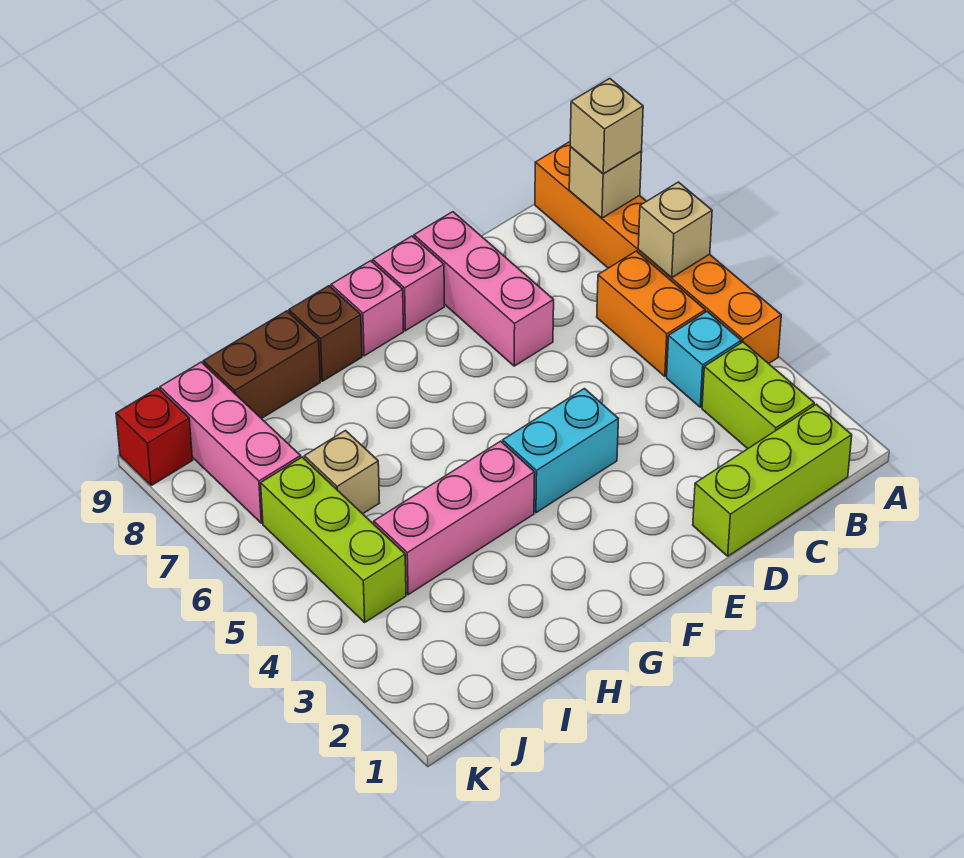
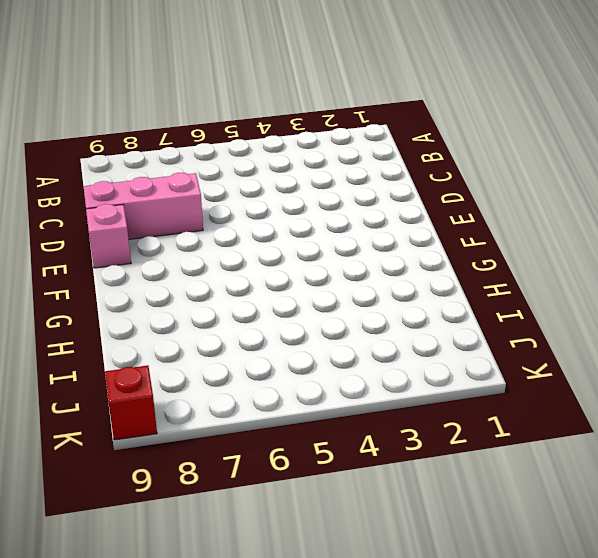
none -> orange brick A4:A9 level 1
none -> lime brick B1:D1 level 1
none -> lime brick B2:B3 level 1

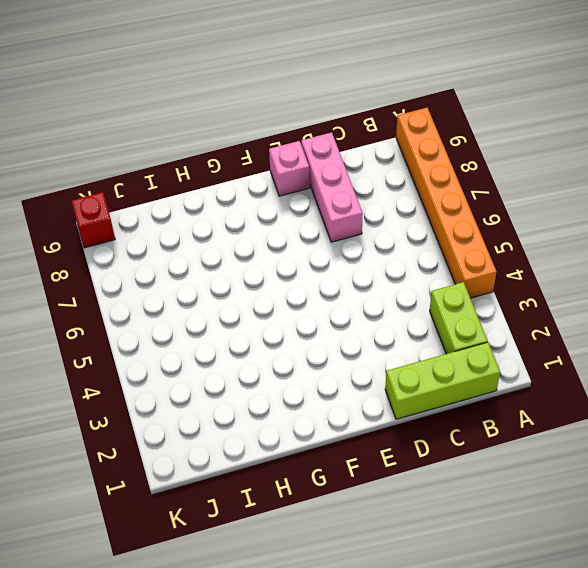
none -> cyan brick B4 level 1
none -> orange brick B5:B6 level 1
none -> cyan brick E4:F4 level 1

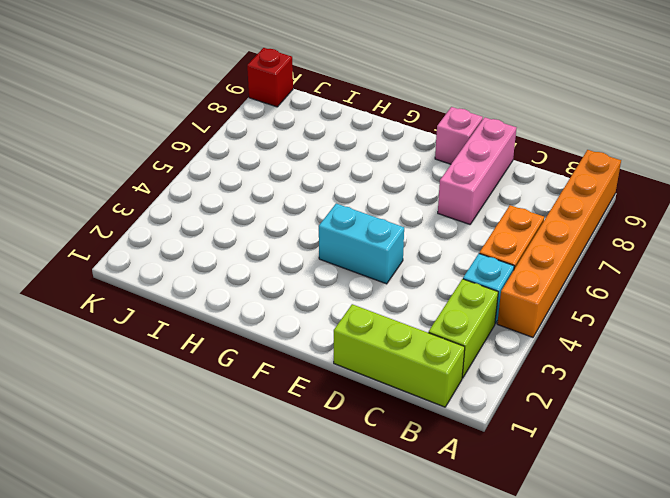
none -> pink brick F9 level 1
none -> pink brick G4:I4 level 1
none -> brown brick G9 level 1

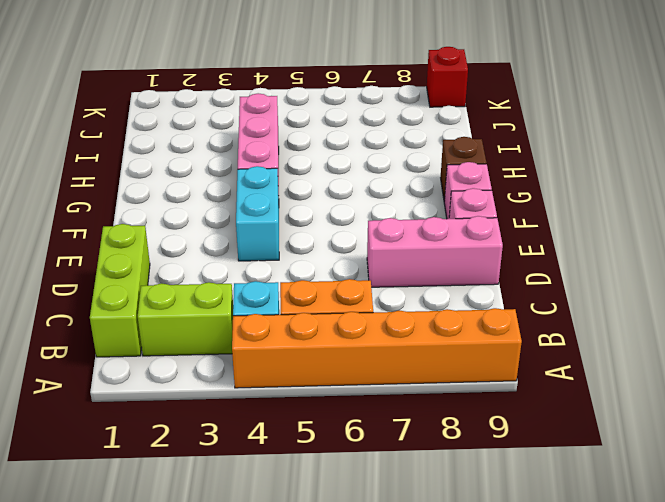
none -> brown brick H9:I9 level 1
none -> tan brick I6 level 1
none -> lime brick J4:J6 level 1

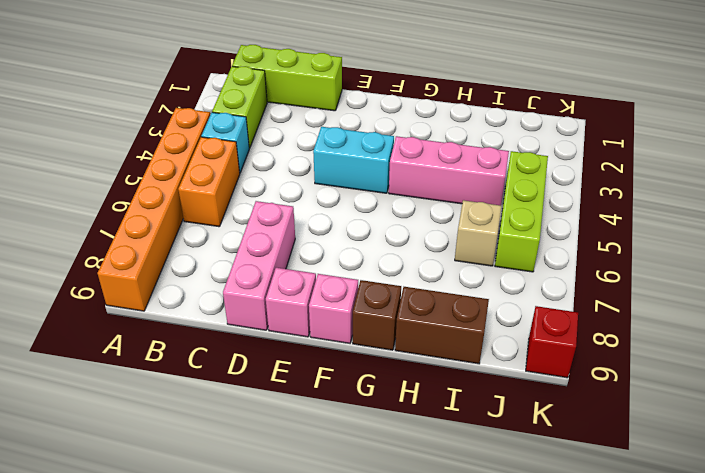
none -> pink brick J7:J9 level 1
none -> tan brick A6 level 2
none -> tan brick A8 level 2

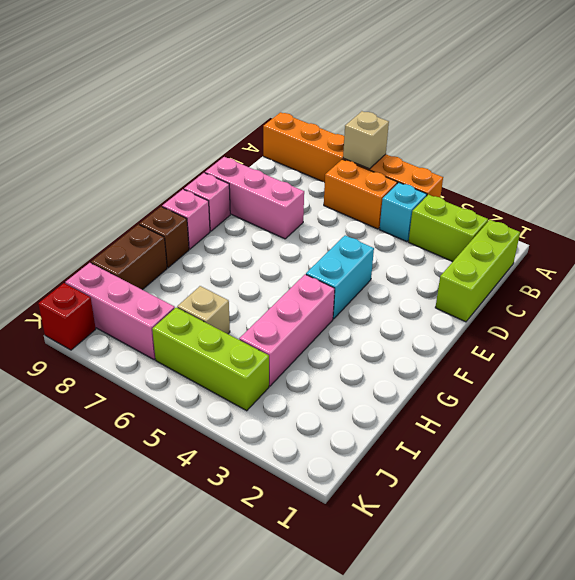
none -> tan brick A8 level 2
none -> tan brick A8 level 3

